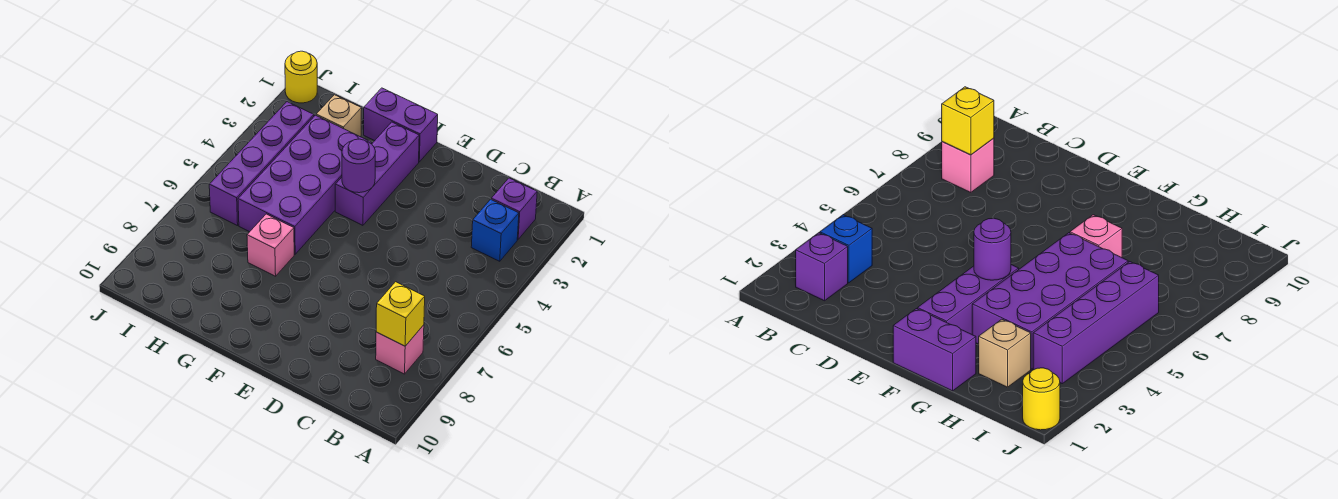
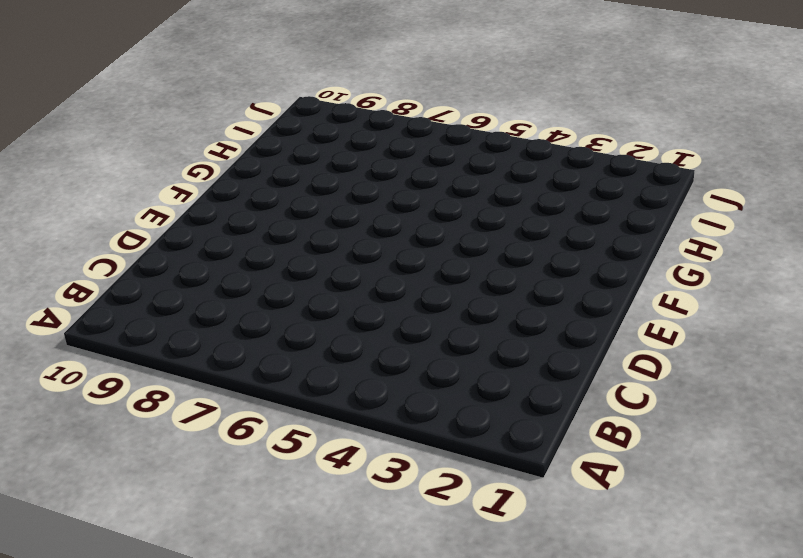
none -> purple brick B2 level 1
none -> blue brick B3 level 1
none -> pink brick B8 level 1

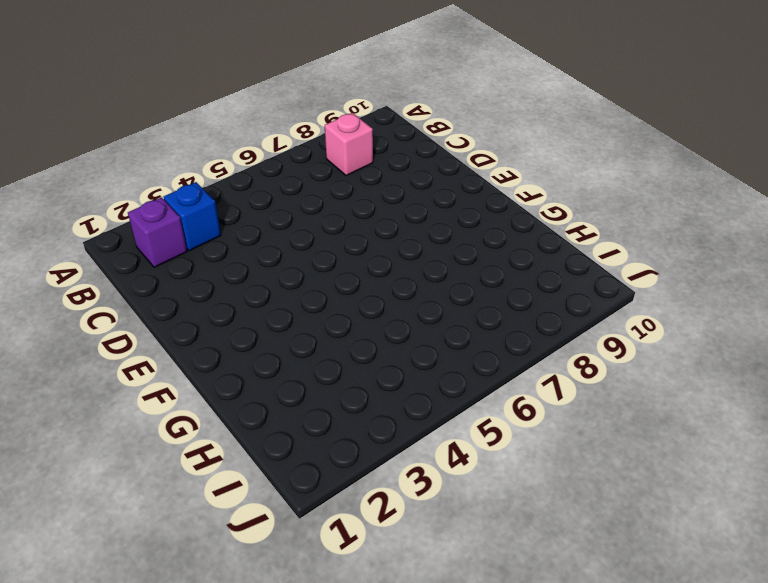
none -> purple brick F1:G1 level 1
none -> purple brick F2:F4 level 1
none -> purple brick G3:H6 level 1

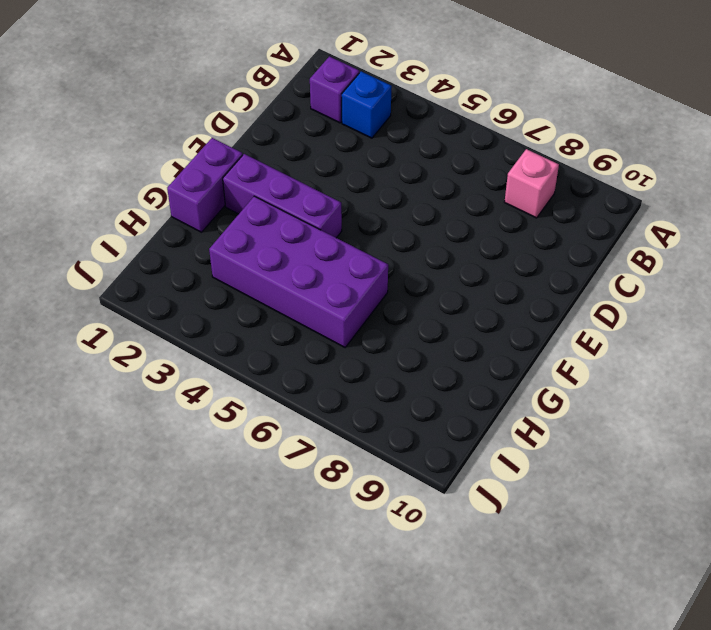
none -> pink brick G7 level 1
none -> tan brick H2 level 1
none -> purple brick I3:I6 level 1

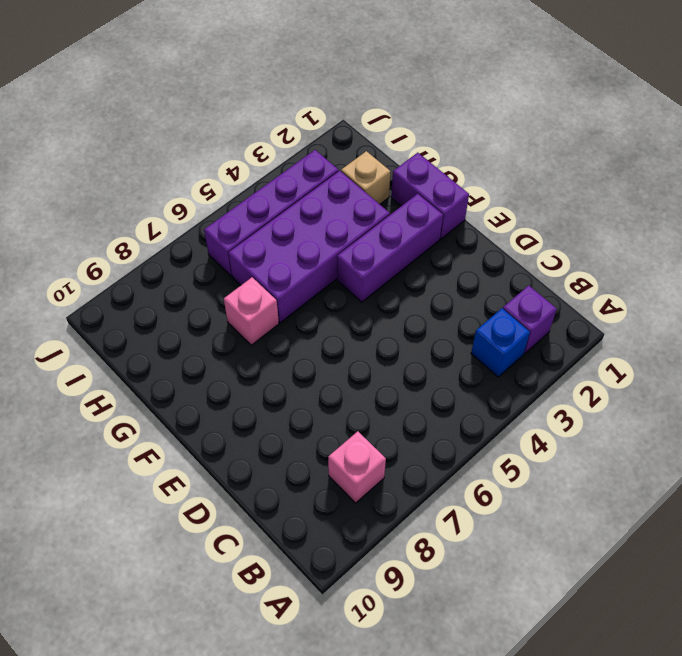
none -> yellow round brick J1 level 1
none -> yellow brick B8 level 2
none -> purple round brick F4 level 2

